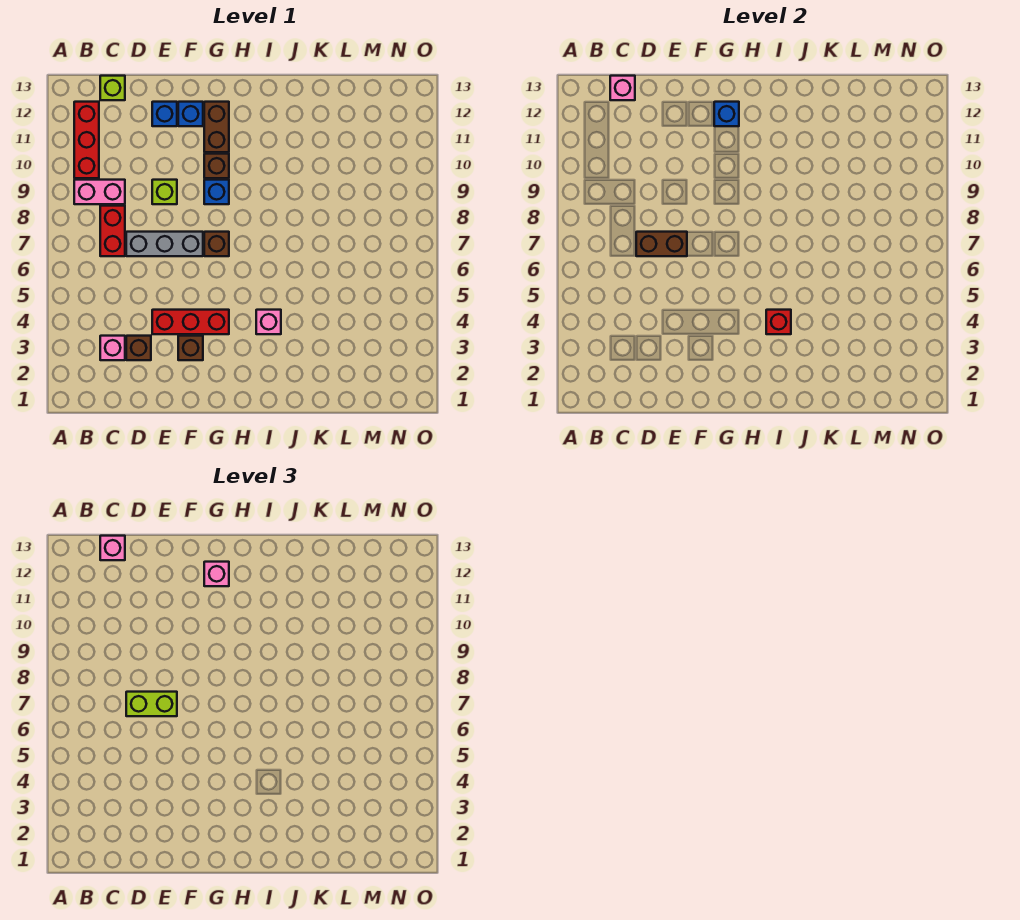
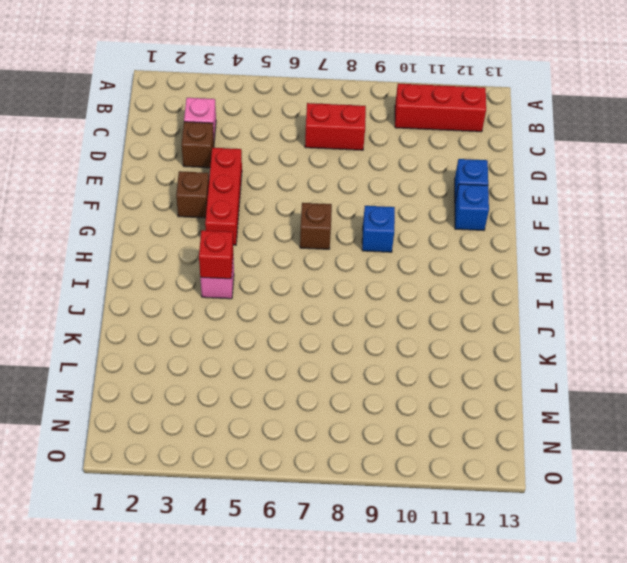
none -> pink brick B9:C9 level 1
none -> lime brick C13 level 1
none -> grey brick D7:F7 level 1

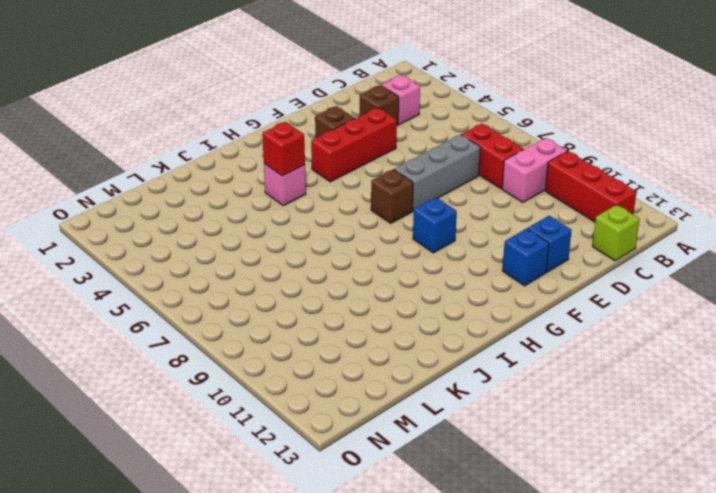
none -> lime brick E9 level 1
none -> brown brick G10 level 1
none -> brown brick G11:G12 level 1

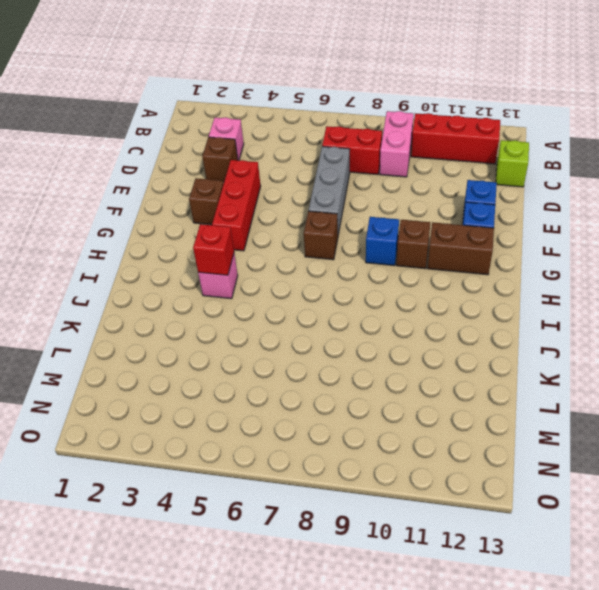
none -> lime brick E9 level 1
none -> pink brick C13 level 2
none -> brown brick D7:E7 level 2

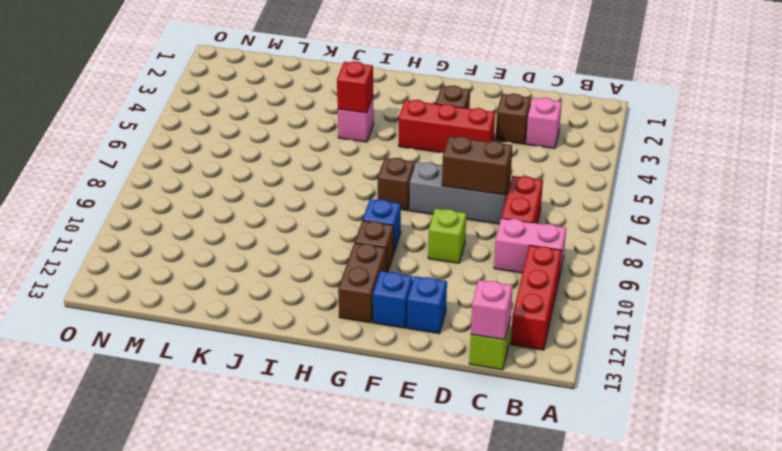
none -> blue brick G12 level 2
none -> pink brick C13 level 3
none -> lime brick D7:E7 level 3

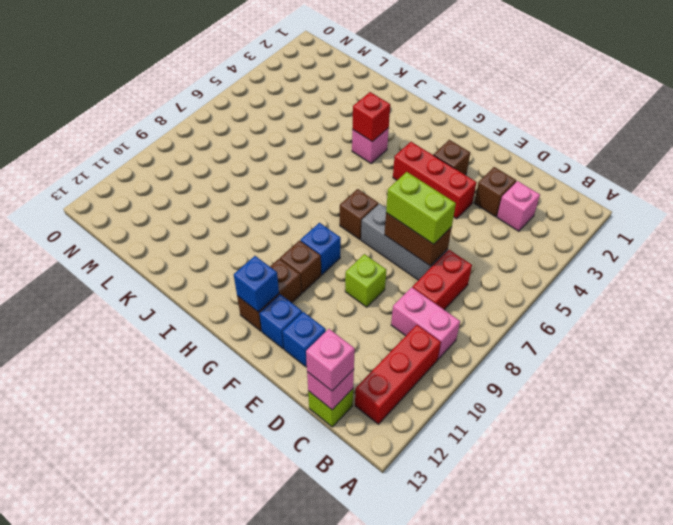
none -> pink brick G12 level 3

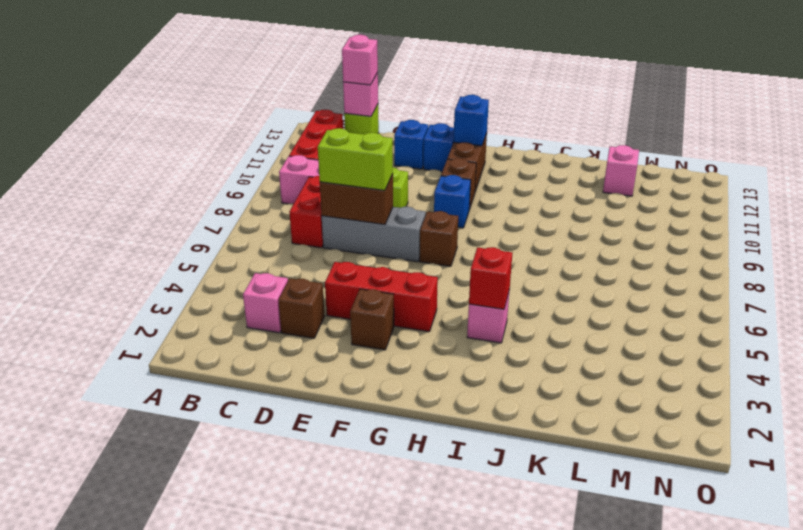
pink brick L12 level 1 -> pink brick G12 level 3

